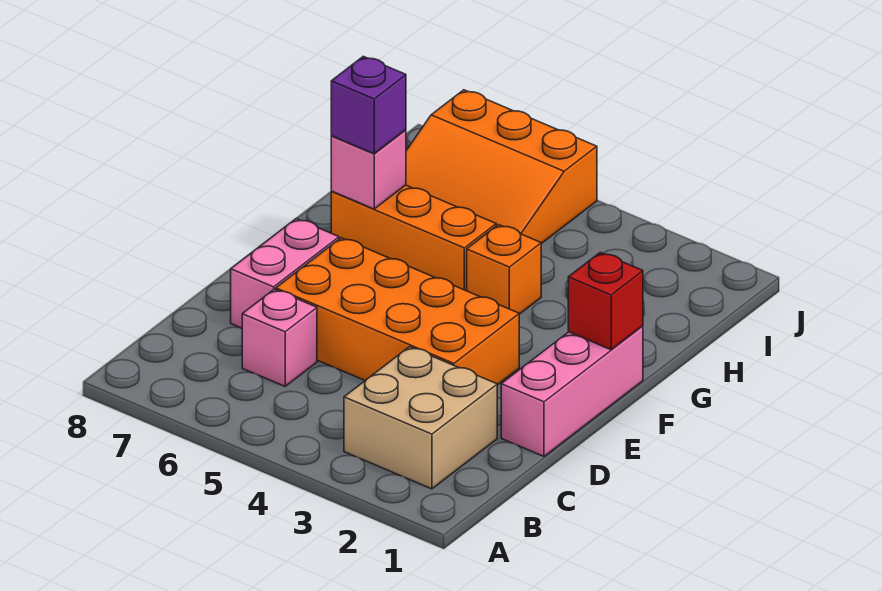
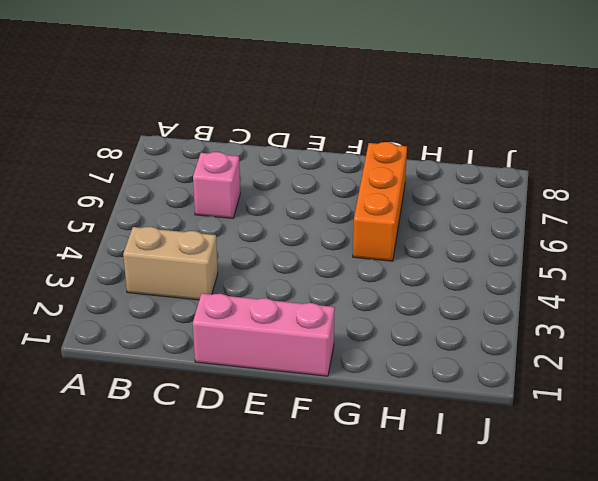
tan brick B3:C3 level 1 -> tan brick B2:C3 level 1
none -> orange brick D3:E6 level 1
none -> pink brick D7:E7 level 1

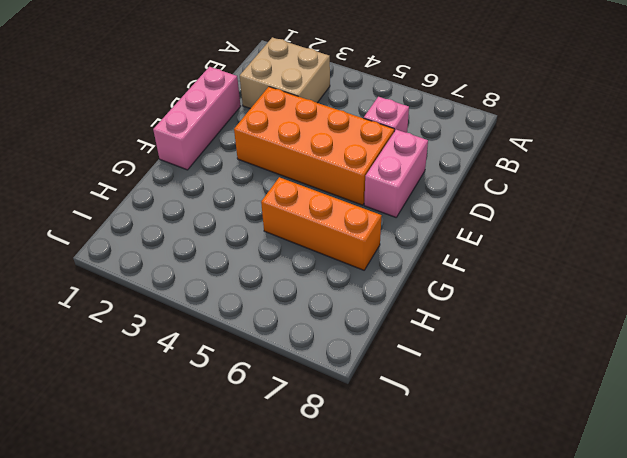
none -> orange brick G4 level 1
none -> orange slope H5:J7 level 1 top J

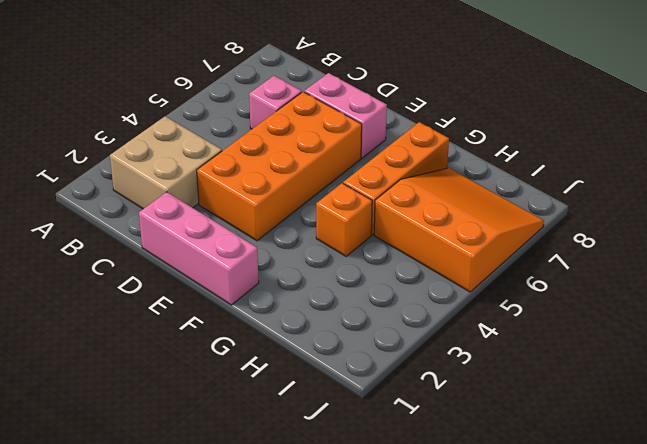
orange slope H5:J7 level 1 top 5 -> orange slope H5:J7 level 1 top J
none -> red brick F1 level 2
none -> pink brick G7 level 2

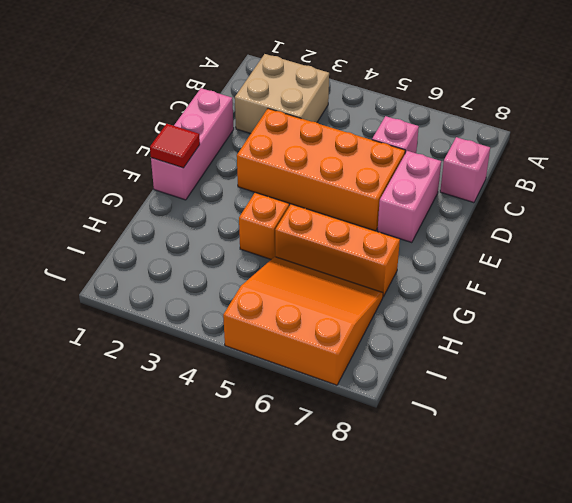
pink brick C8 level 1 -> pink brick G7 level 2
red tile F1 level 2 -> red brick F1 level 2
none -> purple brick G7 level 3

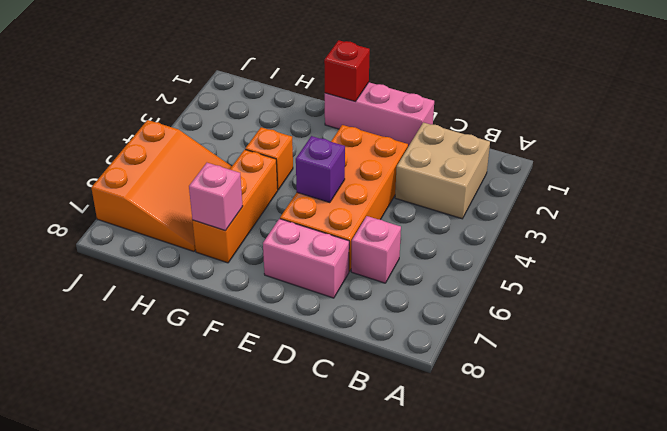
purple brick E5 level 2 -> purple brick G7 level 3

